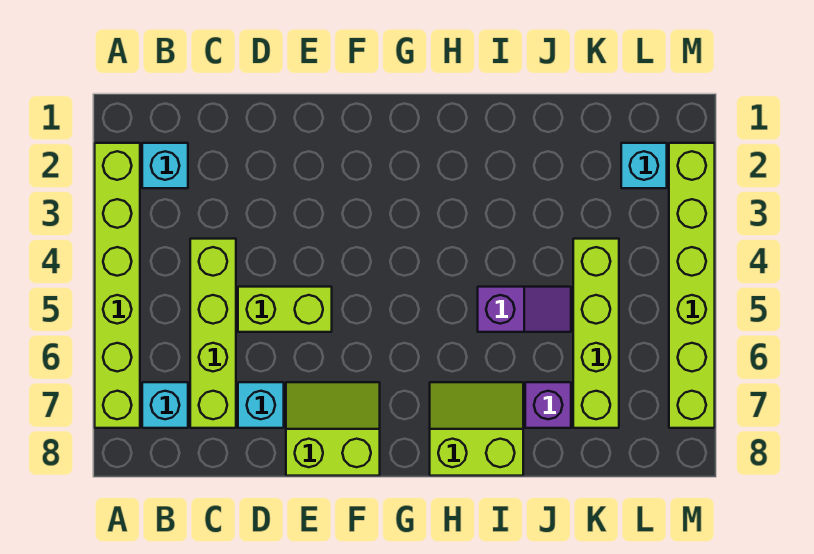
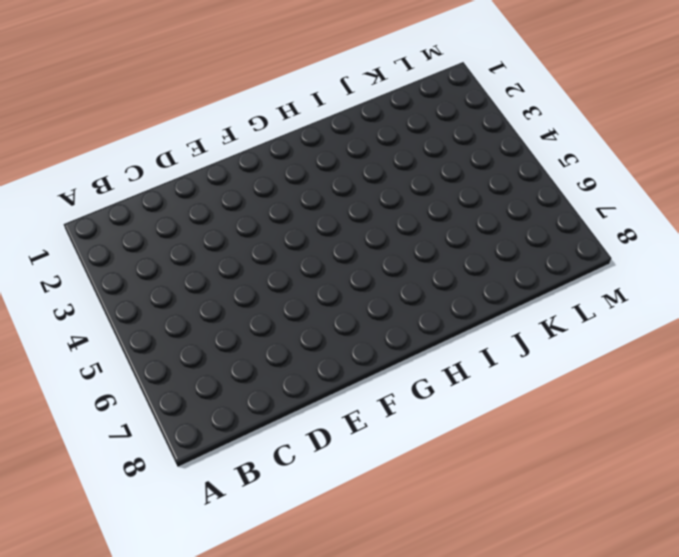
none -> lime brick A2:A7 level 1
none -> cyan brick B2 level 1
none -> cyan brick B7 level 1

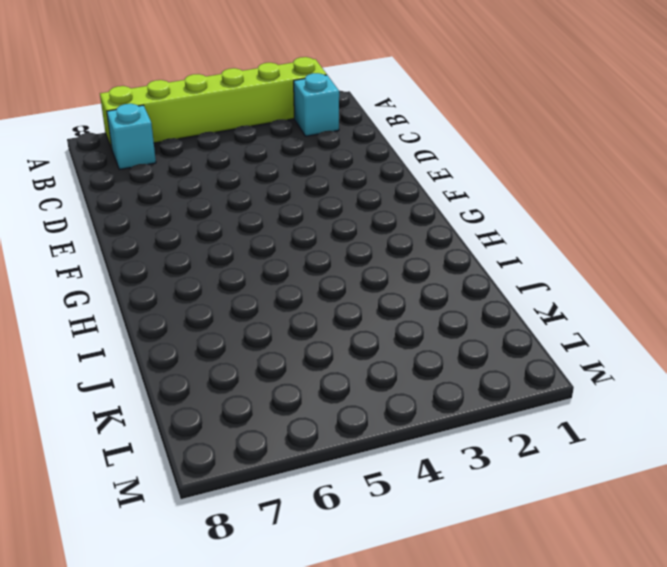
none -> lime brick C4:C7 level 1
none -> lime brick D5:E5 level 1
none -> cyan brick D7 level 1

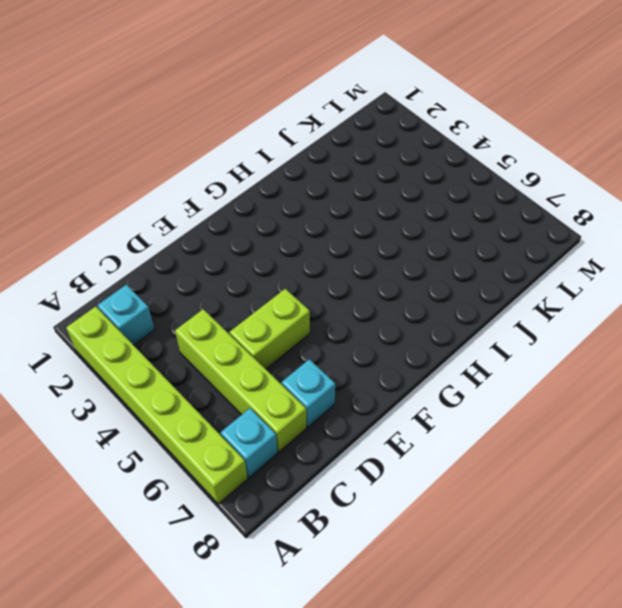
none -> lime slope E7:F8 level 1 top 8
none -> lime slope H7:I8 level 1 top 8
none -> purple slope I5:J5 level 1 top I

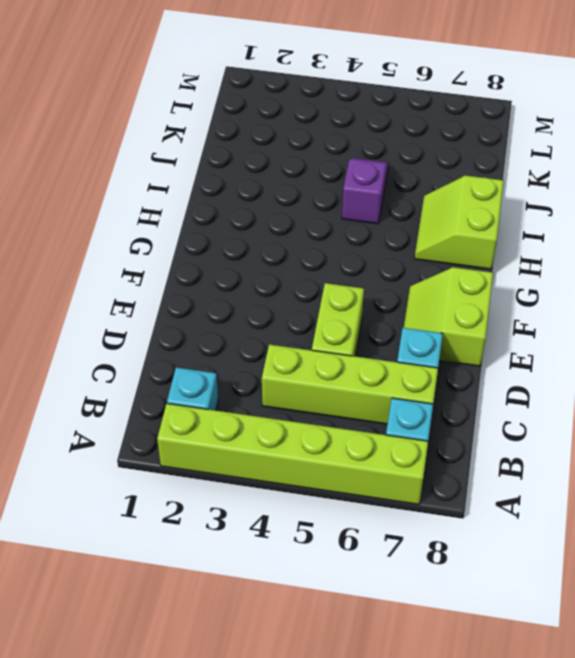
none -> purple brick J7 level 1
none -> lime brick K4:K7 level 1
none -> cyan brick L2 level 1

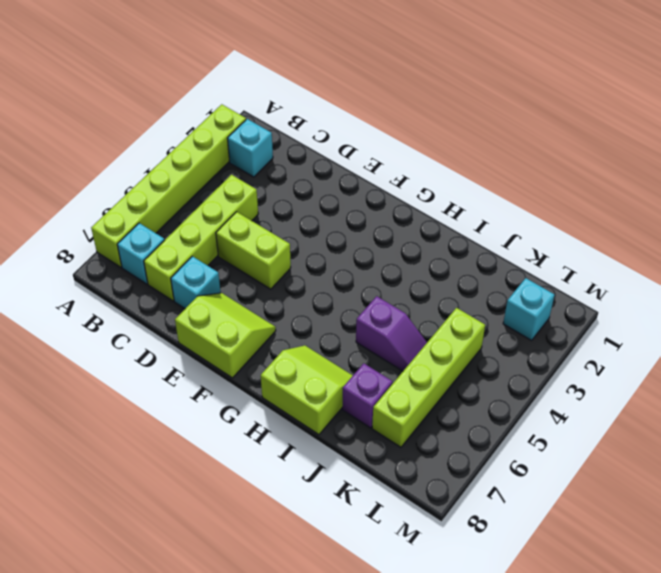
none -> lime brick M2:M7 level 1

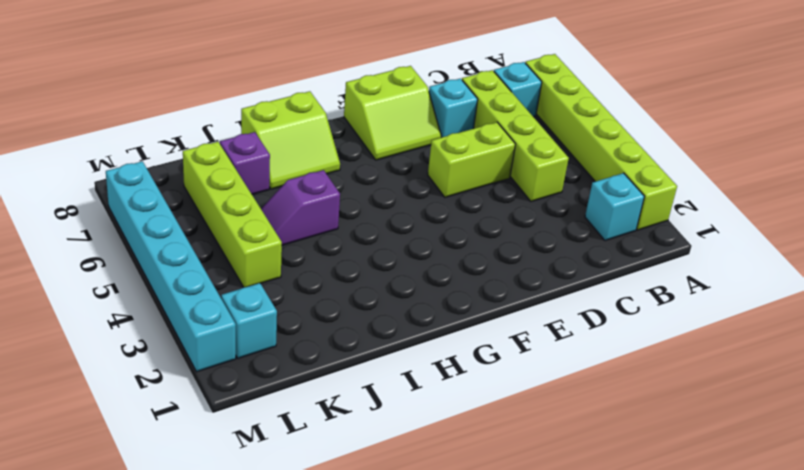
cyan brick M2:M7 level 1 -> lime brick M2:M7 level 1

